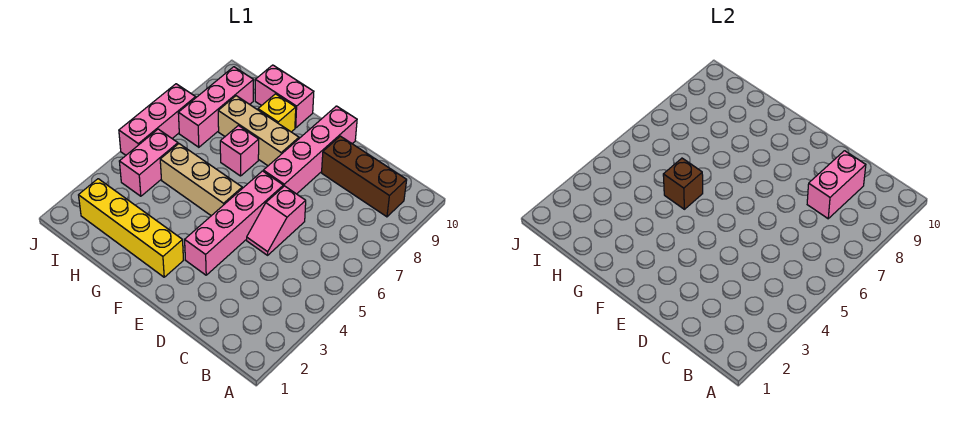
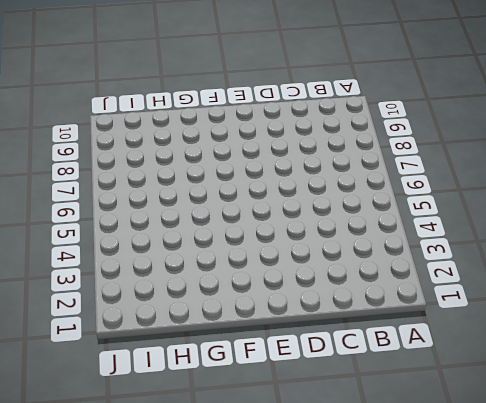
none -> brown brick B9:D9 level 1
none -> pink slope D5:D6 level 1 top 6
none -> pink brick E3:E6 level 1

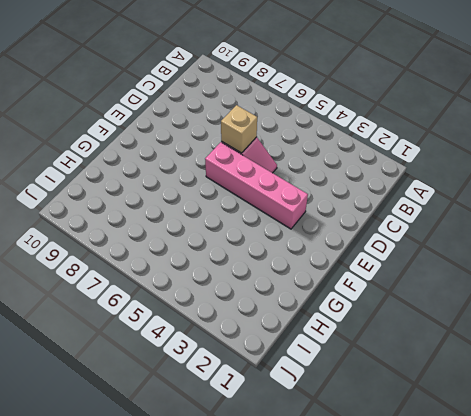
tan brick D6 level 2 -> none
none -> brown brick B9:D9 level 1
none -> pink brick E7:E10 level 1
none -> yellow brick F2:I2 level 1

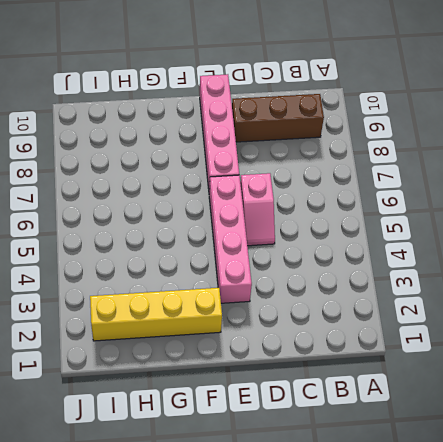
none -> tan brick F5:H5 level 1
none -> tan brick F8:H8 level 1
none -> pink brick G7 level 1

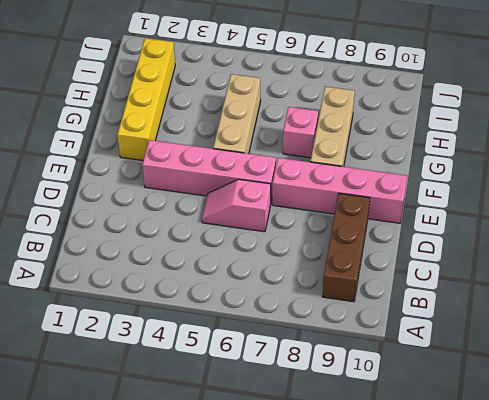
none -> yellow brick G9 level 1
none -> pink brick G10:H10 level 1
none -> pink brick I4:I5 level 1

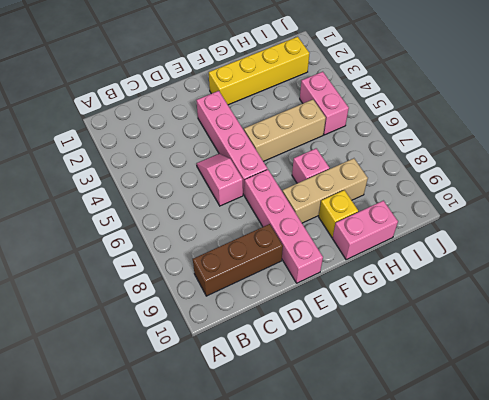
none -> pink brick I7:I9 level 1
none -> pink brick J5:J7 level 1
none -> pink brick C8:C9 level 2

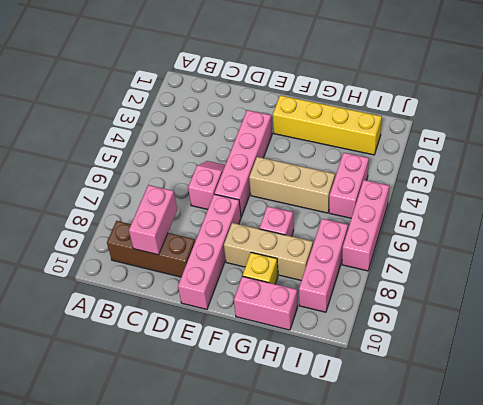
none -> brown brick G5 level 2

